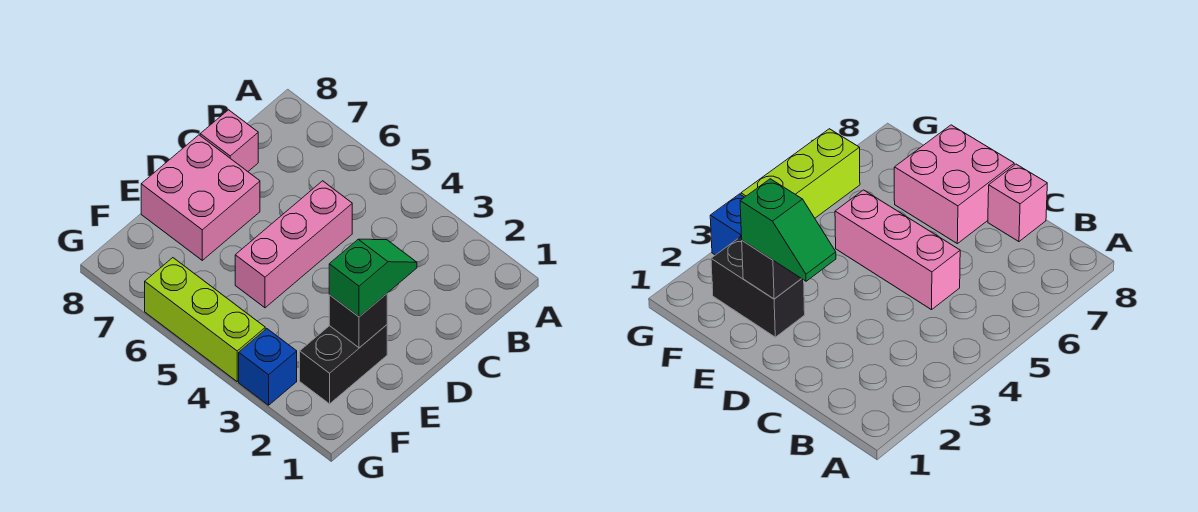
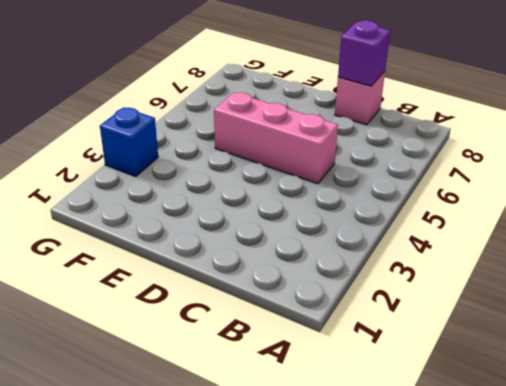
purple brick C8 level 2 -> none
none -> pink brick D7:E8 level 1
none -> black brick E2:F2 level 1

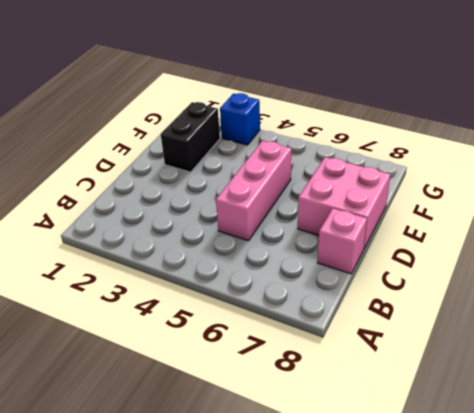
none -> lime brick G4:G6 level 1
none -> black brick E2 level 2

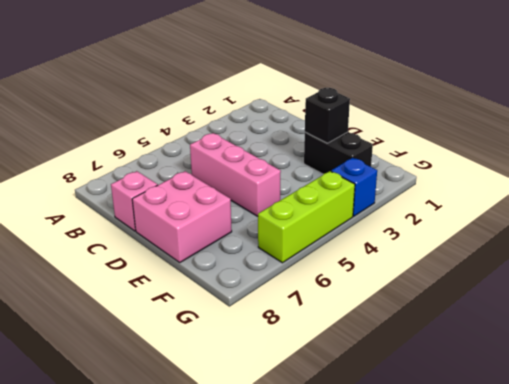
none -> green slope D2:E2 level 3 top E

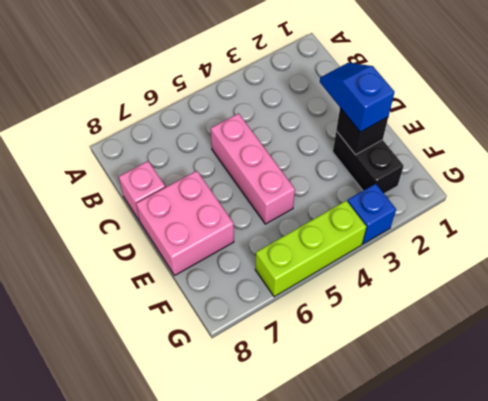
blue slope D2:E2 level 3 top E -> green slope D2:E2 level 3 top E

